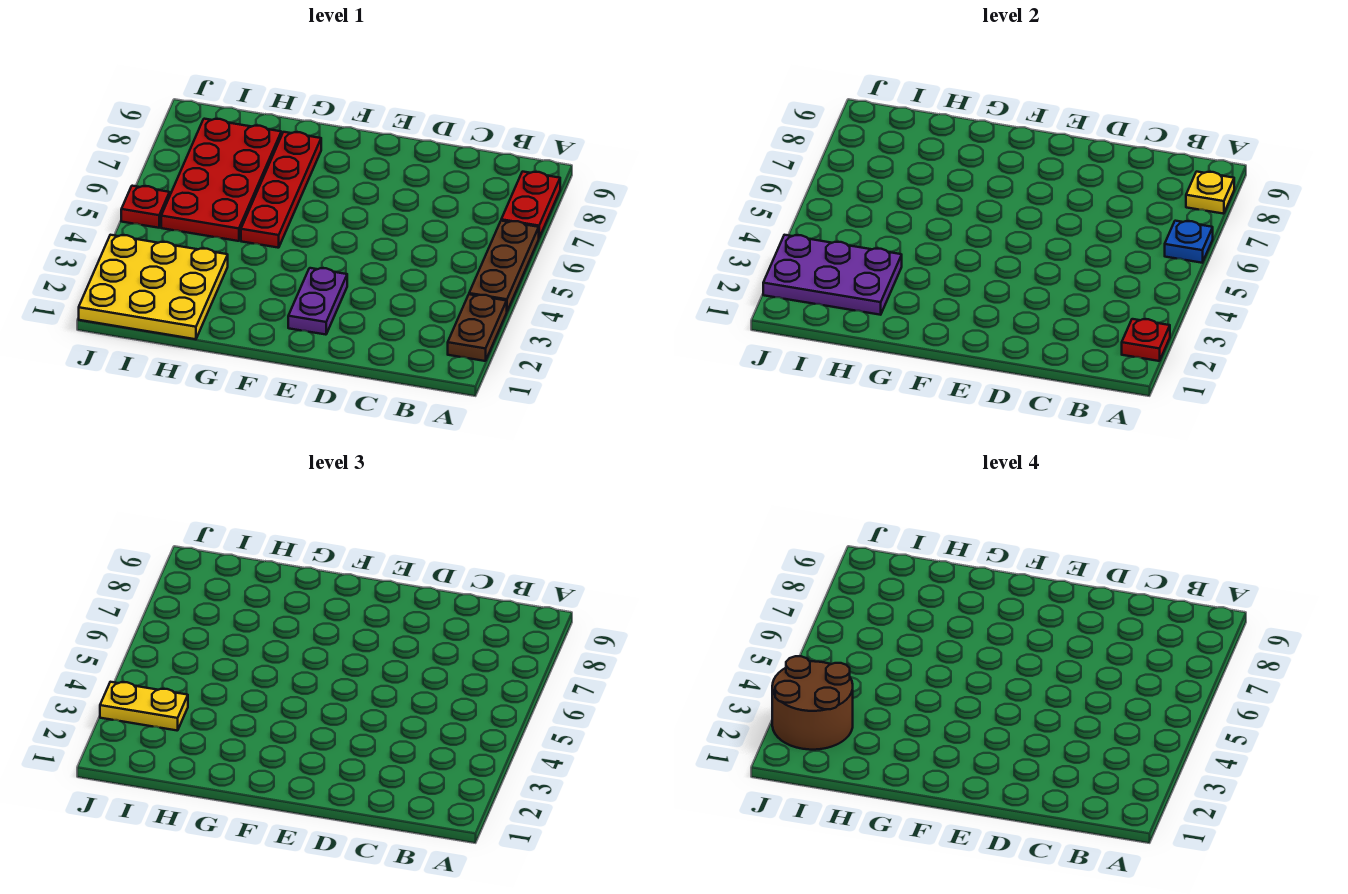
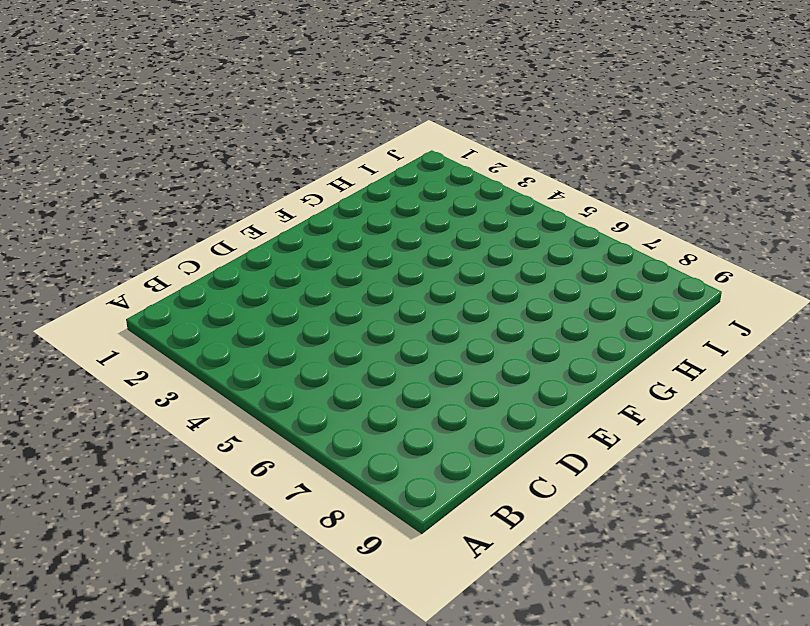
none -> brown plate A2:A3 level 1
none -> brown plate A4:A6 level 1
none -> red plate A7:A8 level 1

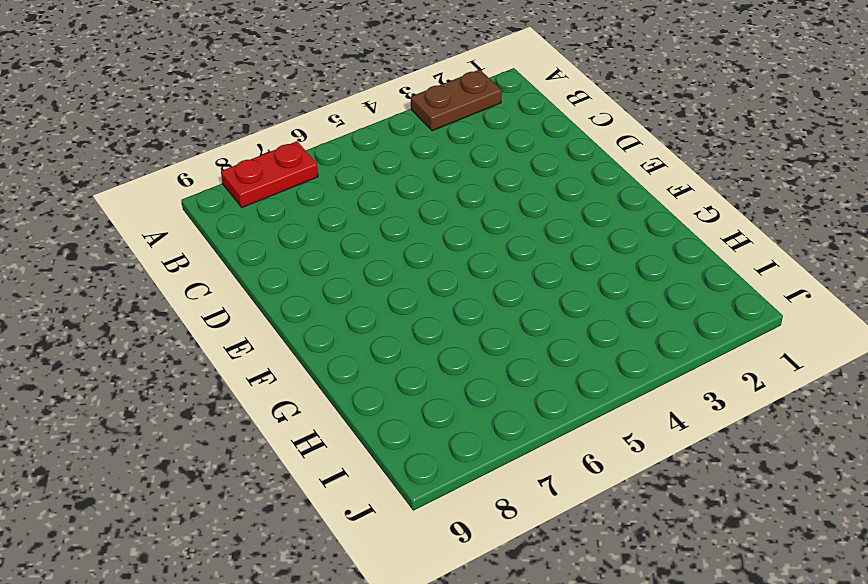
none -> brown plate A4:A6 level 1
none -> purple plate E2:E3 level 1
none -> red plate G5:G8 level 1

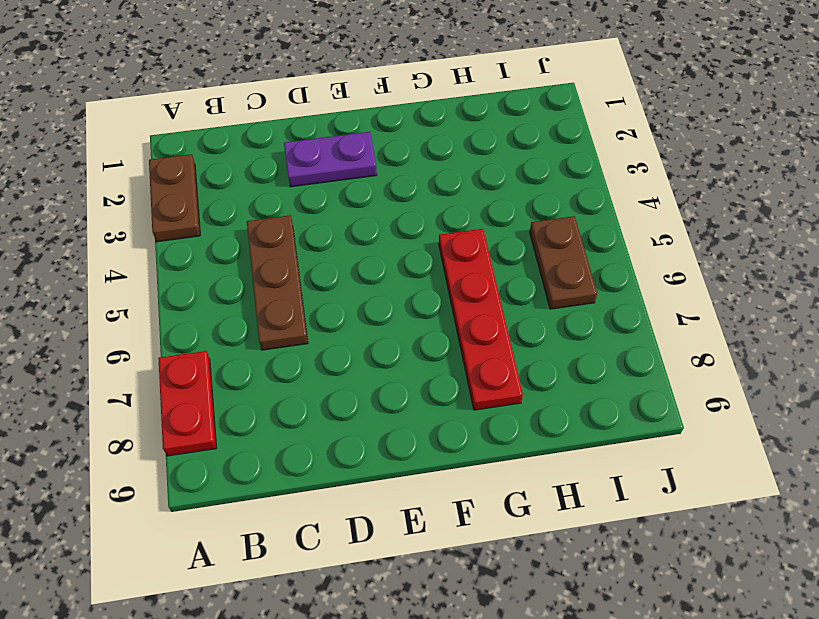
brown plate C4:C6 level 1 -> brown plate A4:A6 level 1
purple plate D2:E2 level 1 -> purple plate E2:E3 level 1
brown plate I5:I6 level 1 -> red plate H5:I8 level 1
none -> yellow plate H1:J3 level 1
none -> red plate J5 level 1
none -> red plate A2 level 2

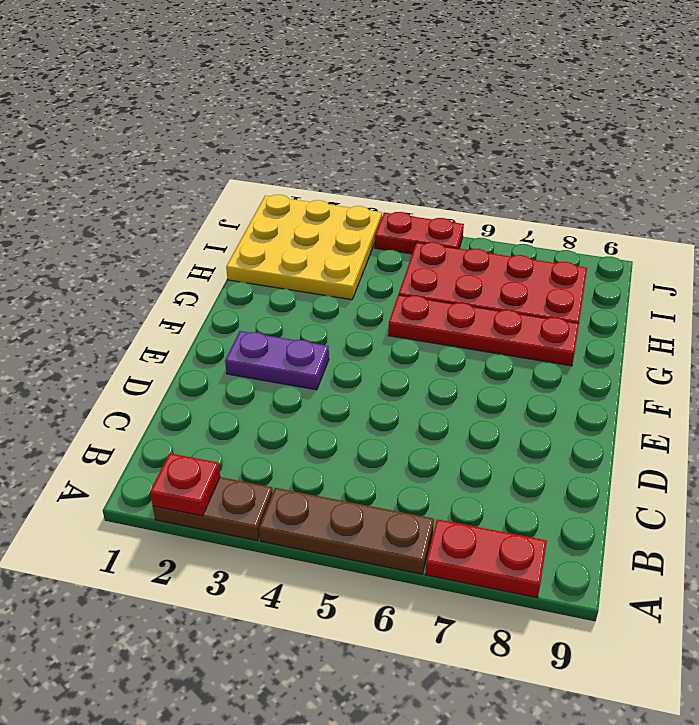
red plate J4:J5 level 1 -> red plate J5 level 1
none -> blue plate A6 level 2
none -> yellow plate A8 level 2
none -> purple plate H2:J3 level 2

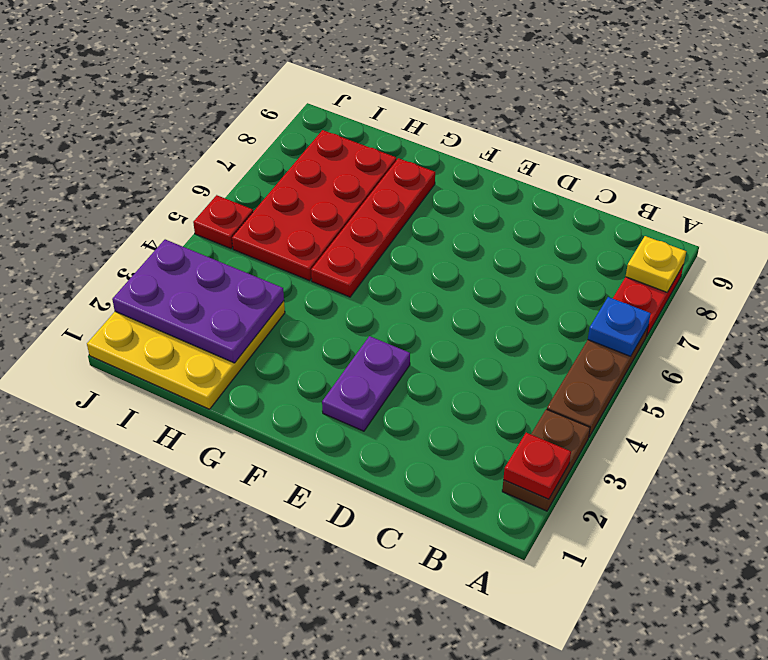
none -> yellow plate I3:J3 level 3
none -> brown round brick I2:J3 level 4

